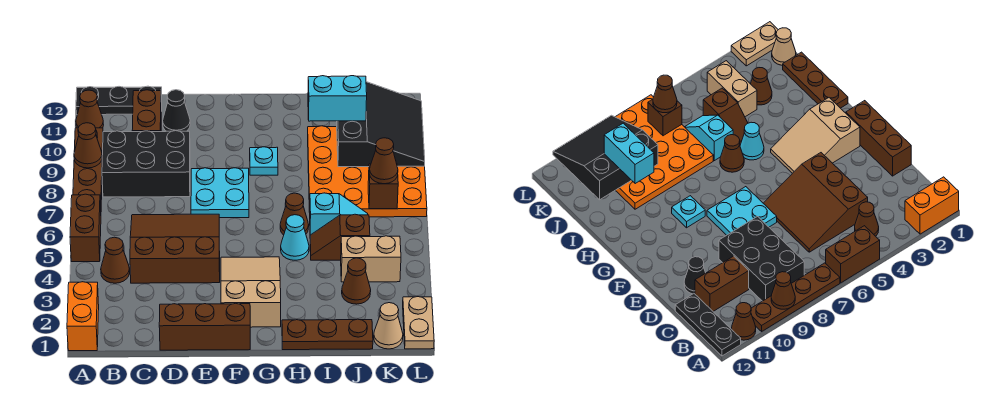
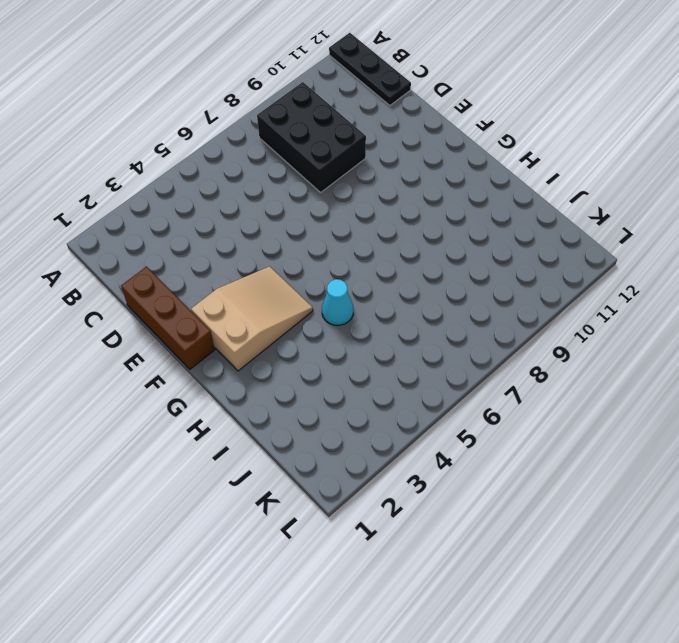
none -> orange brick A1:A2 level 1
none -> brown brick A5:A6 level 1
none -> brown plate A7:A10 level 1

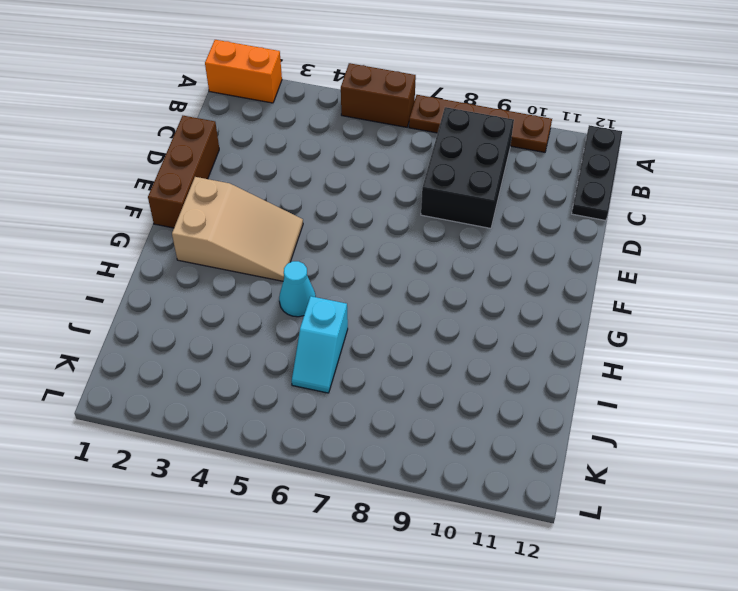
none -> brown cone A11 level 1
none -> brown cone B4 level 1
none -> brown slope C4:E6 level 1 top 4

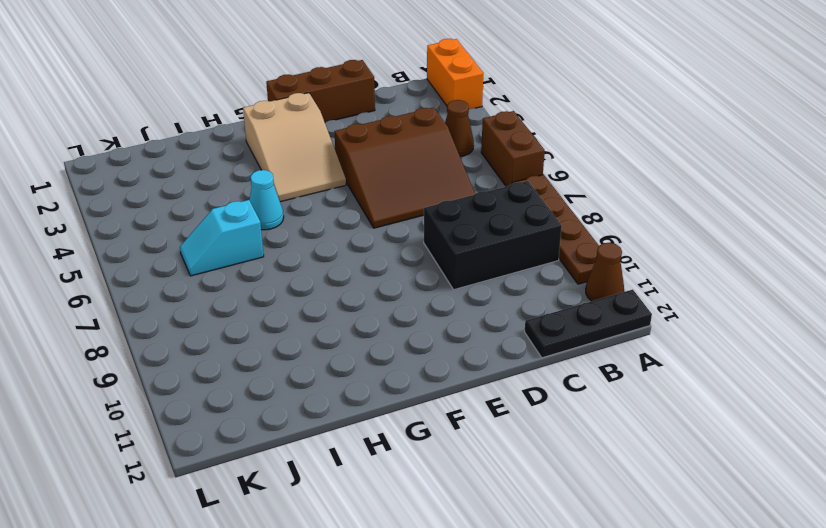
none -> brown brick C10:C11 level 1
none -> black cone D11 level 1
none -> cyan plate E7:F8 level 1

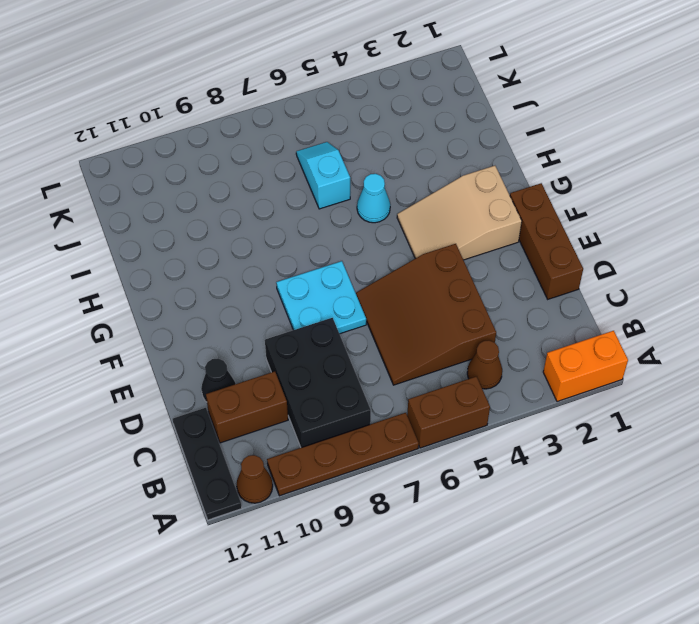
none -> cyan plate G9 level 1
none -> brown plate H1:J1 level 1
none -> brown cone H6 level 1

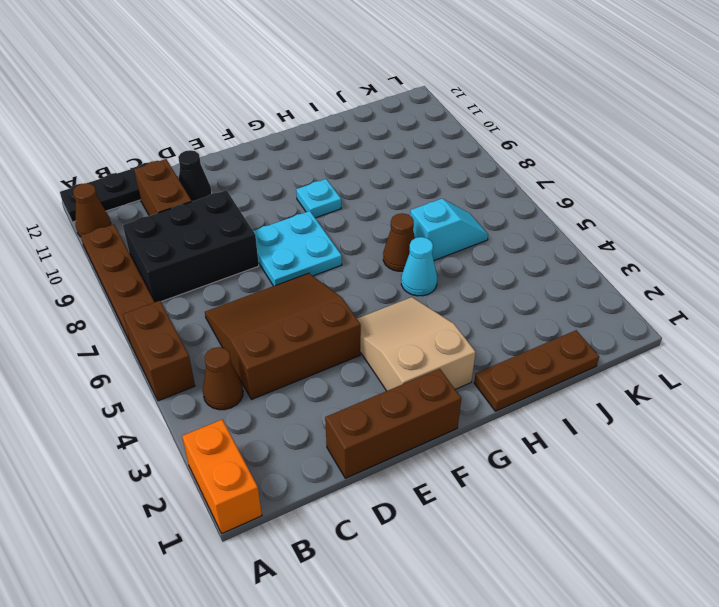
none -> brown slope I5:J5 level 1 top J
none -> orange plate I7:L10 level 1
none -> brown cone J3 level 1

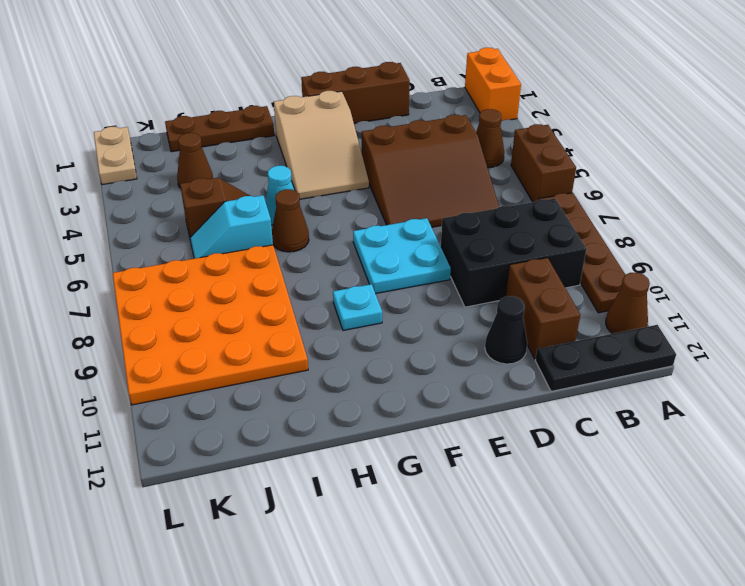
none -> tan brick J4:K4 level 1
none -> tan cone K1 level 1
none -> brown cone A9 level 2

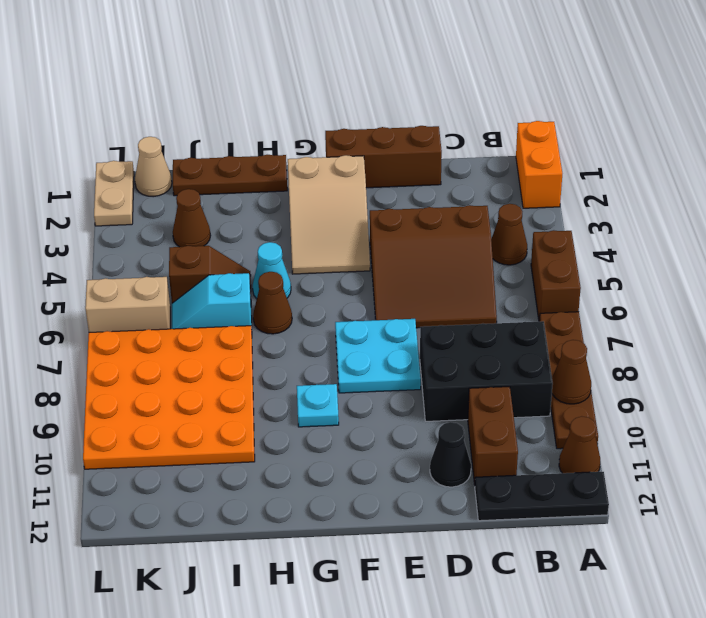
tan brick K6:L6 level 1 -> tan brick J4:K4 level 1
none -> black slope J9:L11 level 2 top J
none -> brown brick K7 level 2
none -> cyan brick I10:J10 level 3

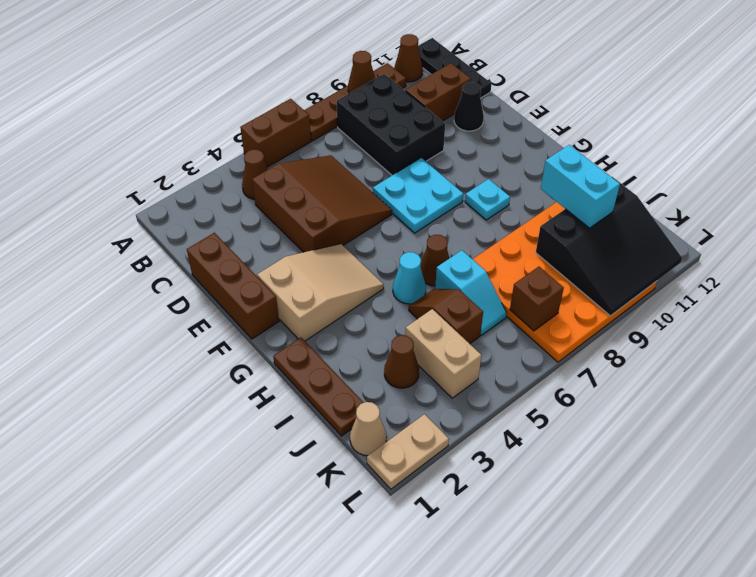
none -> orange brick A1:A2 level 1
none -> brown cone K7 level 3

